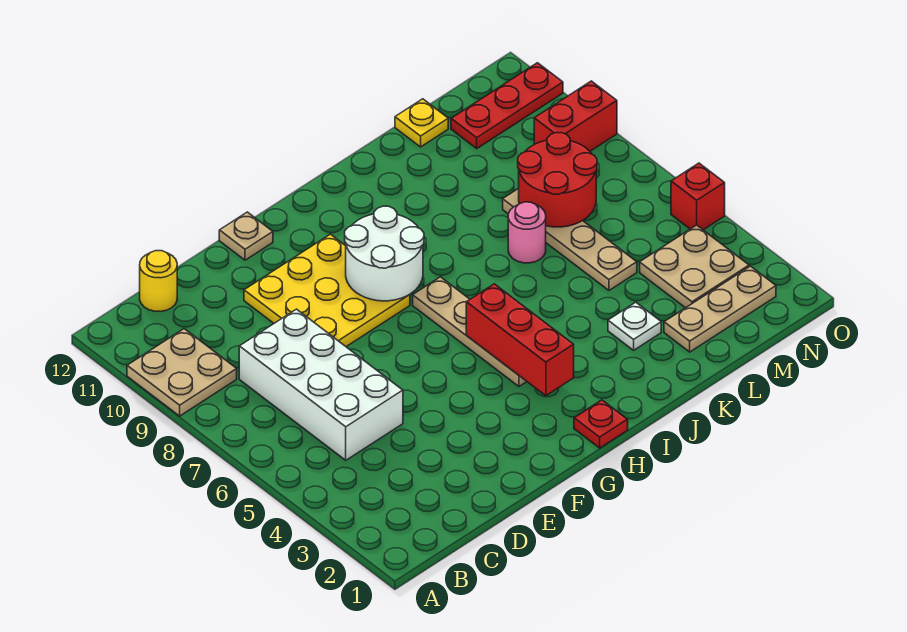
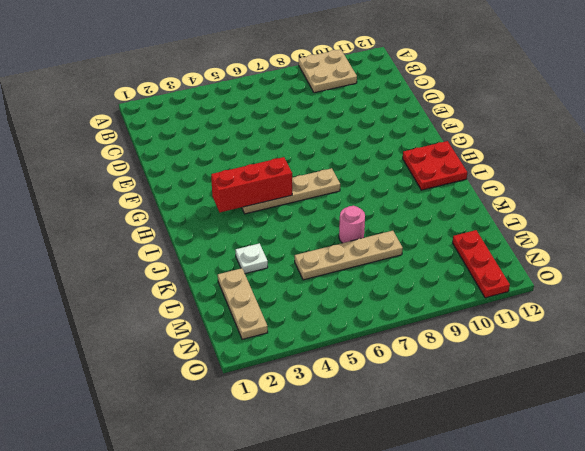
red plate H11:I12 level 1 -> none
none -> white brick C5:D8 level 1
none -> yellow round brick C12 level 1
none -> yellow plate E8:G10 level 1

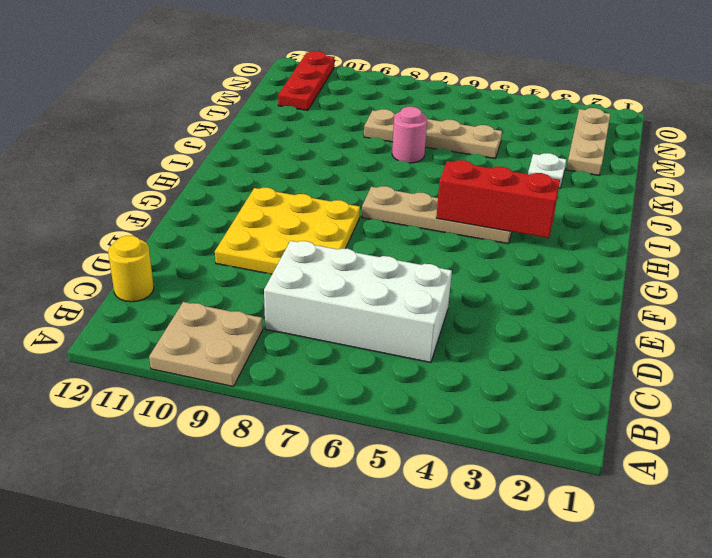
none -> tan plate F12 level 1
none -> red plate H1 level 1
none -> yellow plate L12 level 1

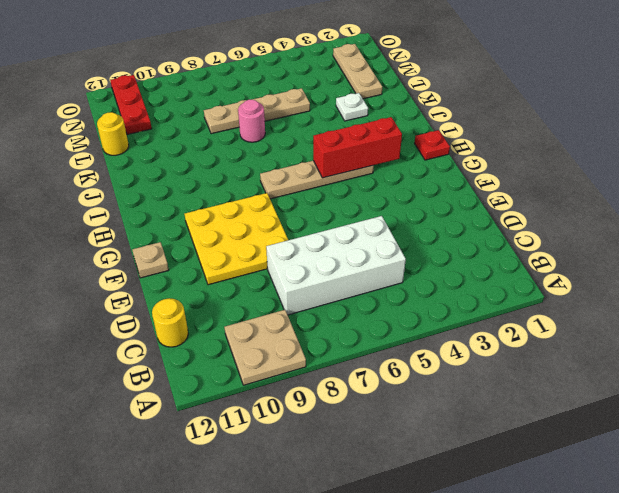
yellow round brick L12 level 1 -> yellow plate L12 level 1
none -> tan plate M3:N4 level 1
none -> red brick N9:O9 level 1
none -> red brick O5 level 1

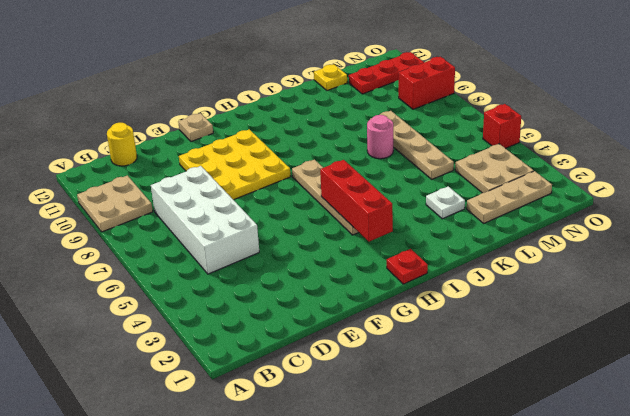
none -> white round brick G8:H9 level 2
none -> red round brick L7:M8 level 2

